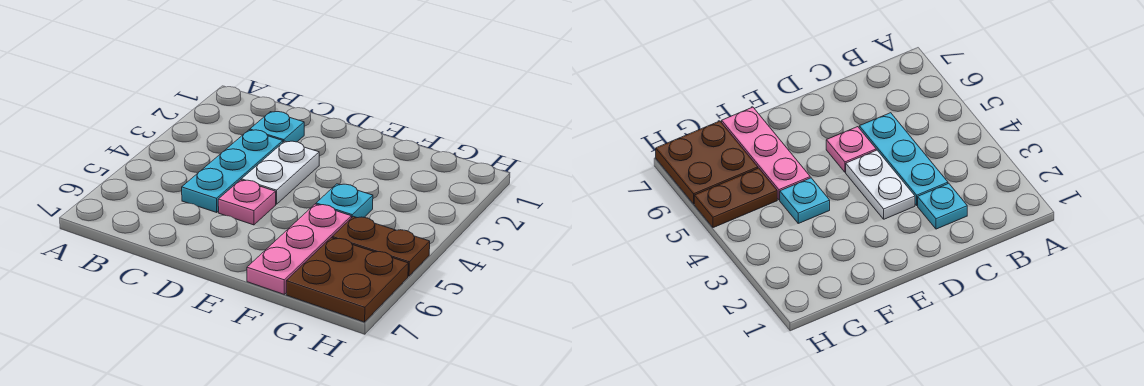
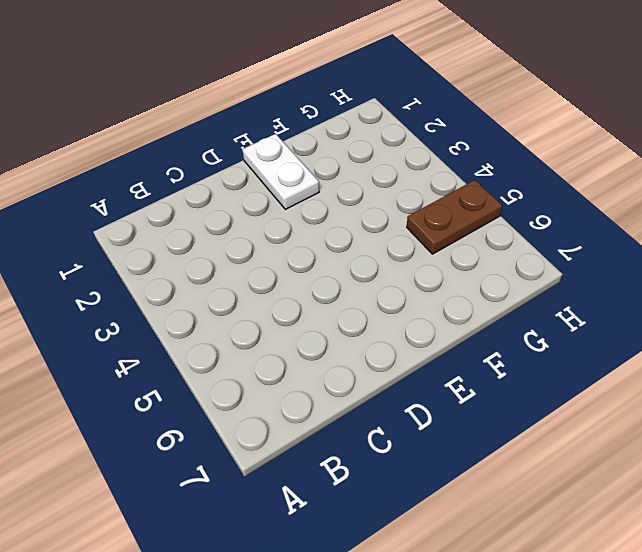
white plate E1:E2 level 1 -> white plate D3:D4 level 1
none -> cyan plate C2 level 1
none -> cyan plate C3:C5 level 1

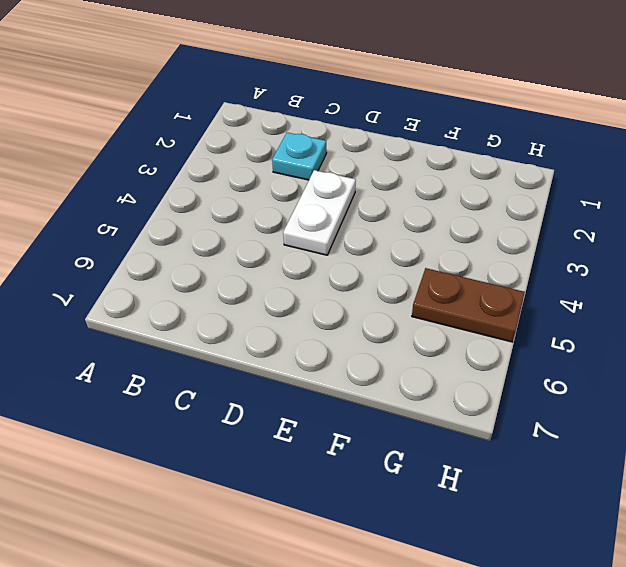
none -> cyan plate C3:C5 level 1
none -> pink plate D5 level 1

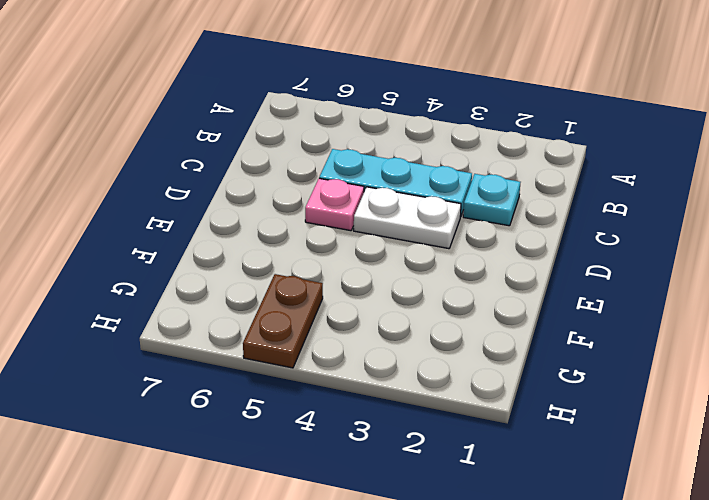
none -> cyan plate F4 level 1
none -> pink plate F5:F7 level 1

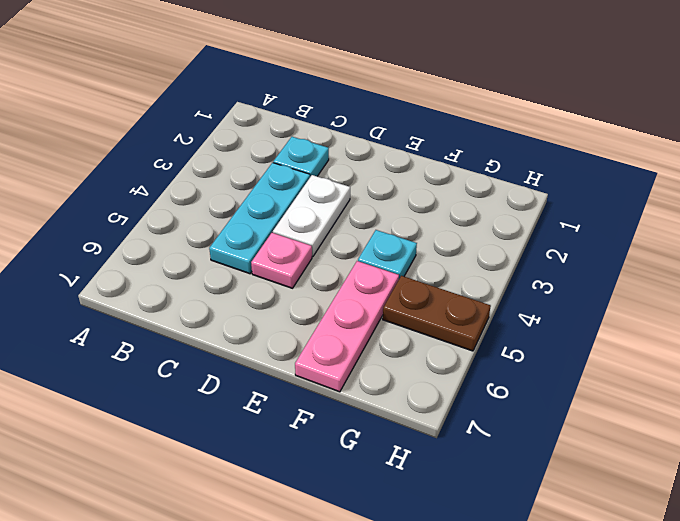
none -> brown plate G6:H7 level 1

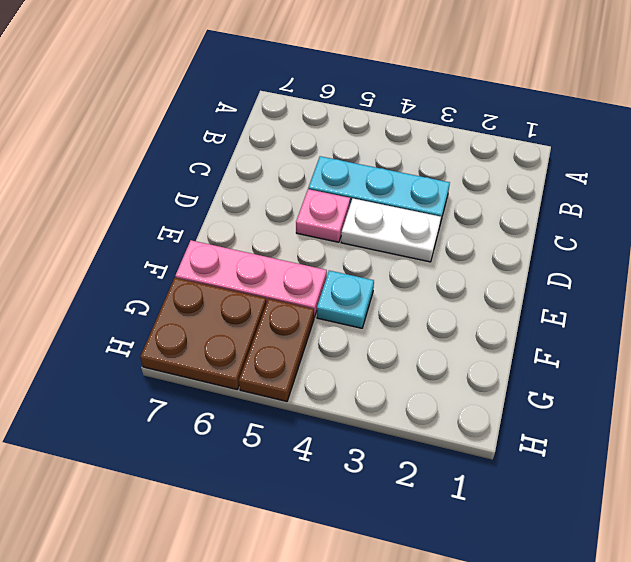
none -> cyan plate C2 level 1

